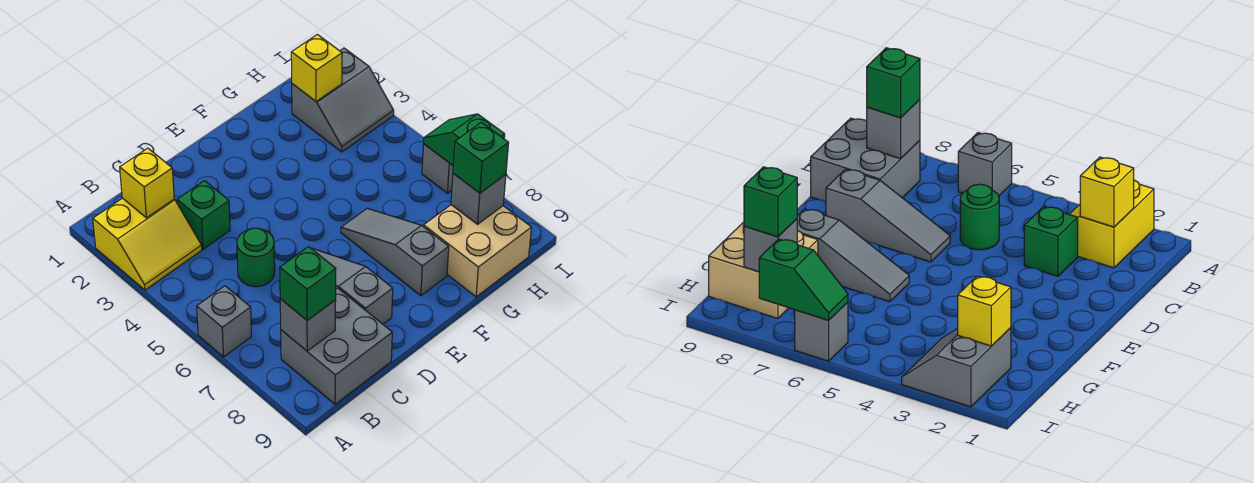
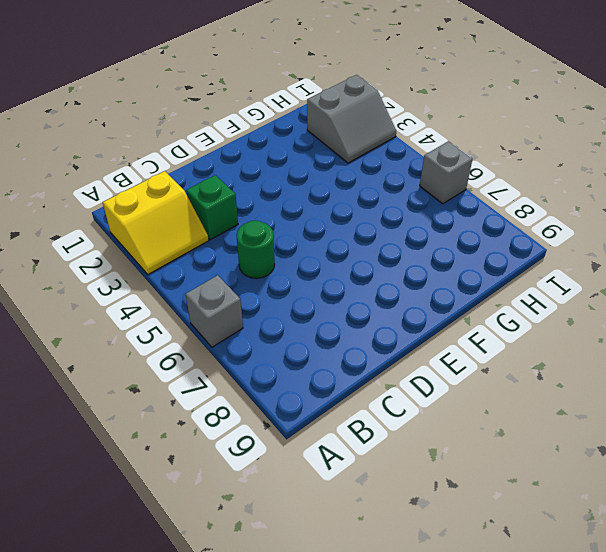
none -> grey brick B8:C9 level 1
none -> grey slope D6:D8 level 1 top 8
none -> grey slope F6:F8 level 1 top 8

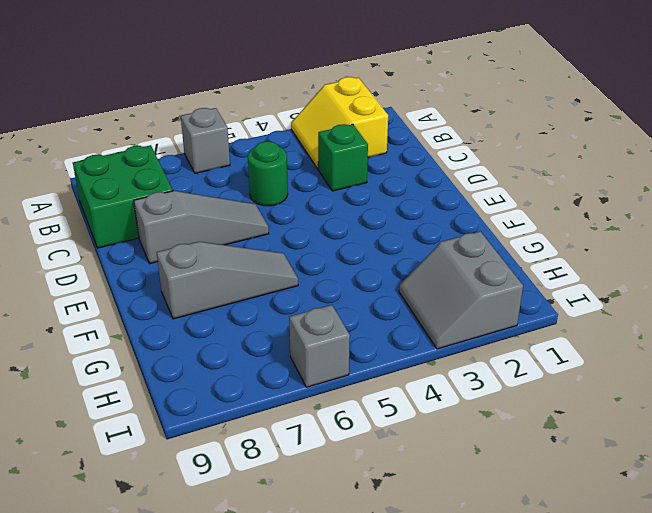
green brick B8:C9 level 1 -> grey brick B8:C9 level 1
none -> tan brick G8:H9 level 1
none -> yellow brick B2 level 2
none -> grey brick B8 level 2

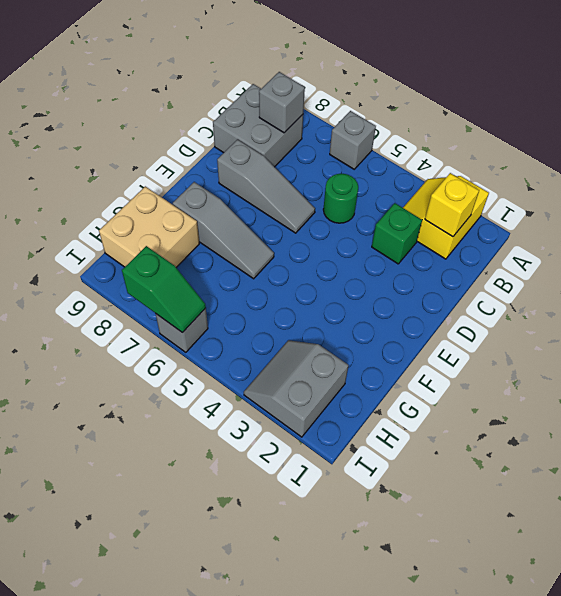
none -> yellow brick H2 level 2
none -> grey brick H8 level 2
none -> green brick B8 level 3

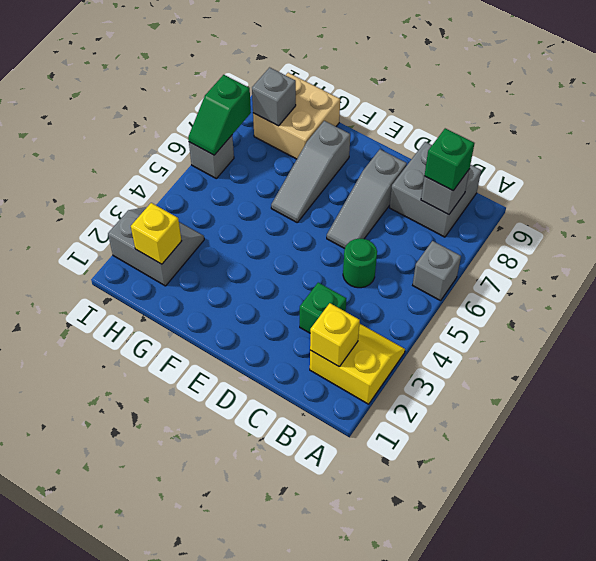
none -> green brick H8 level 3

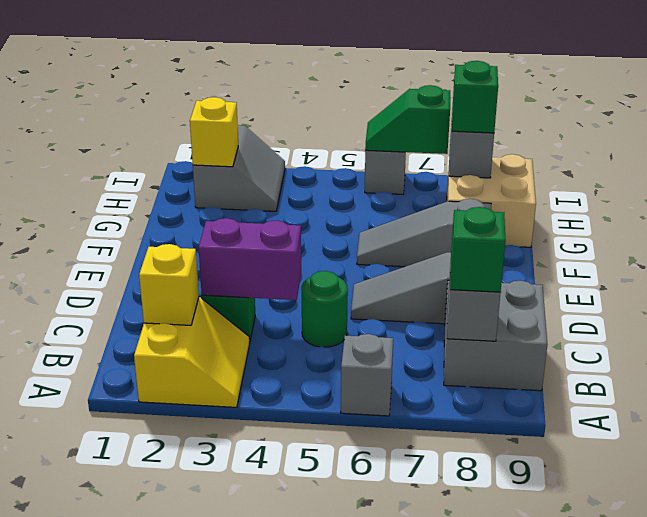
purple brick C3:C4 level 2 -> none

